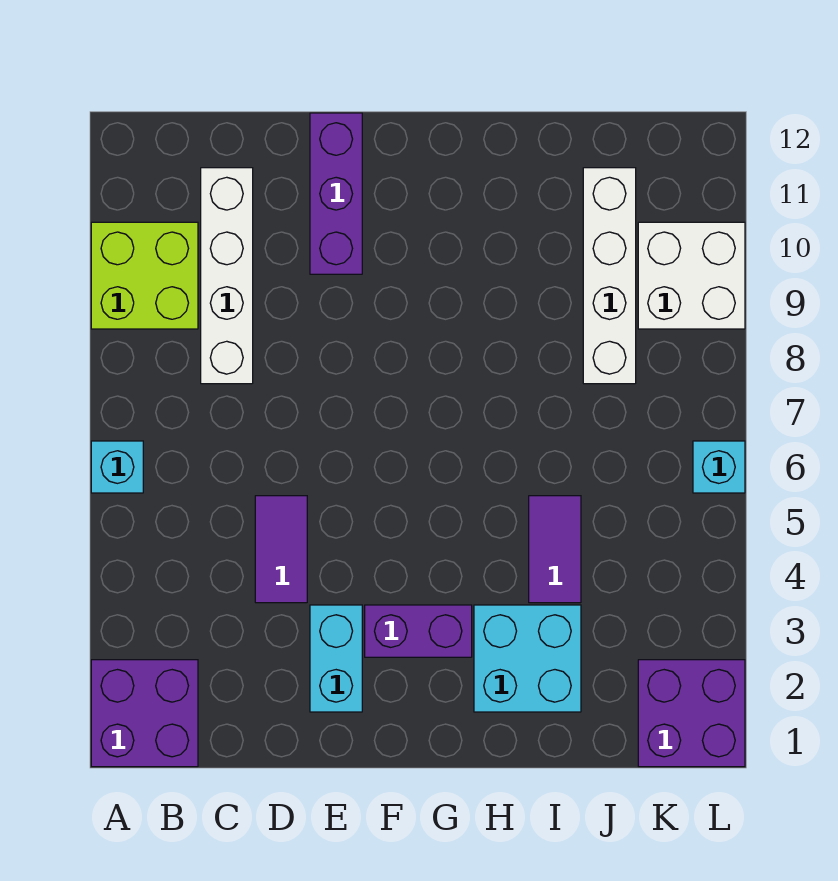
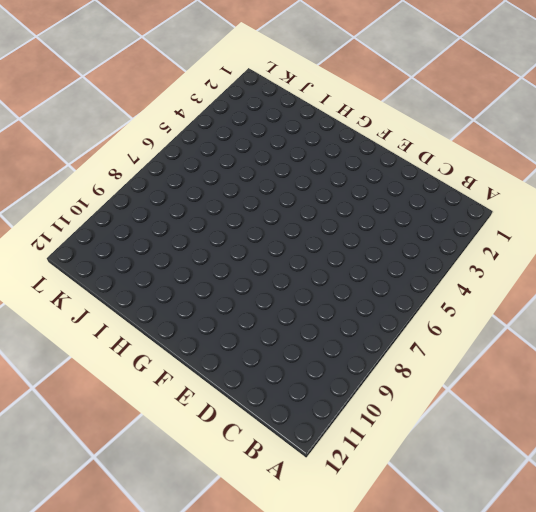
none -> purple brick A1:B2 level 1
none -> cyan brick A6 level 1
none -> lime brick A9:B10 level 1

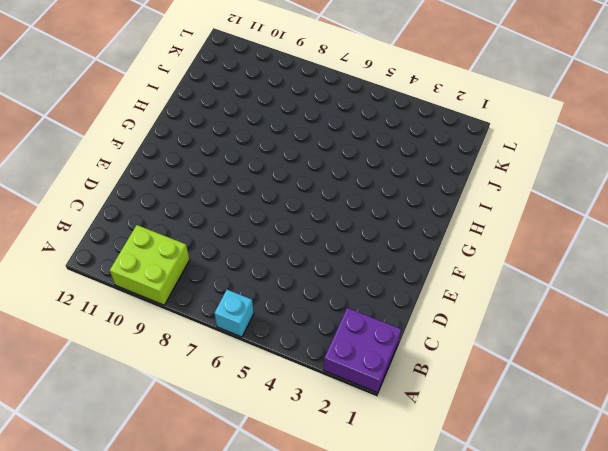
none -> white brick C8:C11 level 1
none -> purple tile D4:D5 level 1
none -> cyan brick E2:E3 level 1

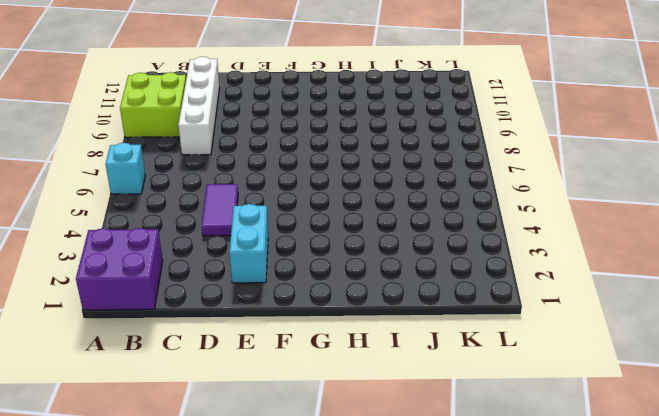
none -> purple brick E10:E12 level 1
none -> purple brick F3:G3 level 1
none -> cyan brick H2:I3 level 1

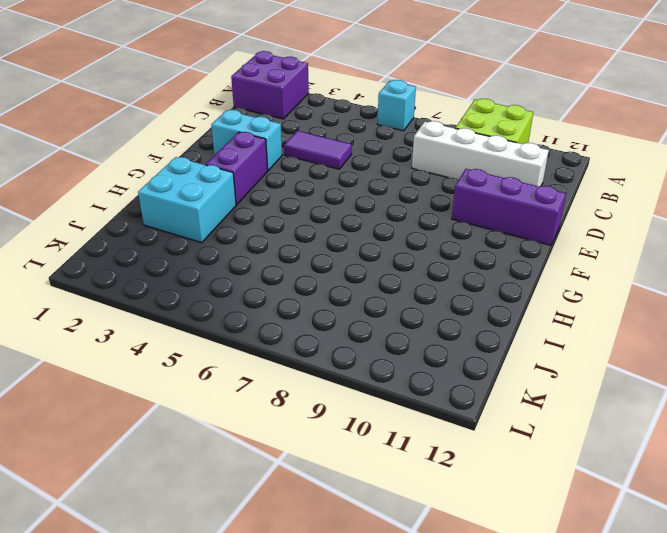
none -> purple tile I4:I5 level 1
none -> white brick J8:J11 level 1
none -> purple brick K1:L2 level 1

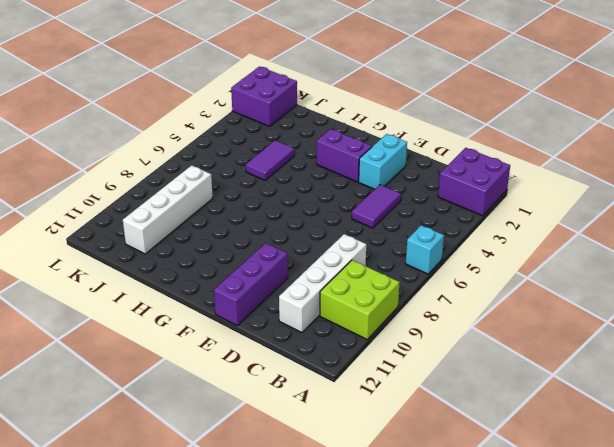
none -> cyan brick H2:I3 level 1
none -> white brick K9:L10 level 1
none -> cyan brick L6 level 1

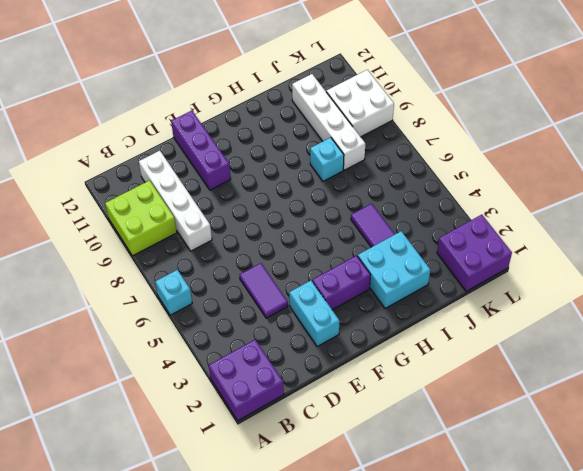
cyan brick I8 level 1 -> cyan brick L6 level 1

